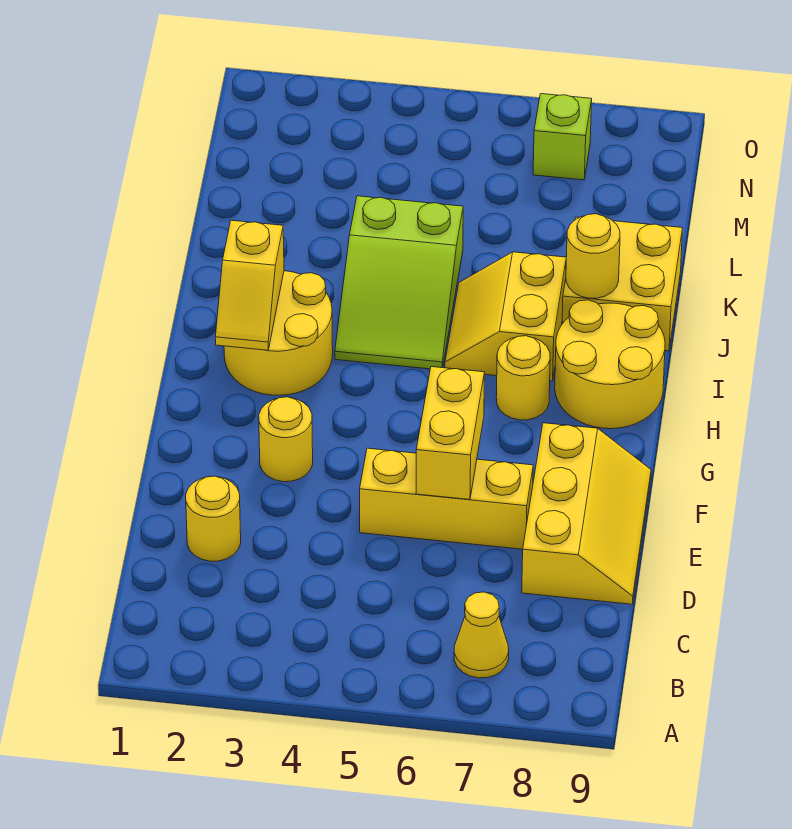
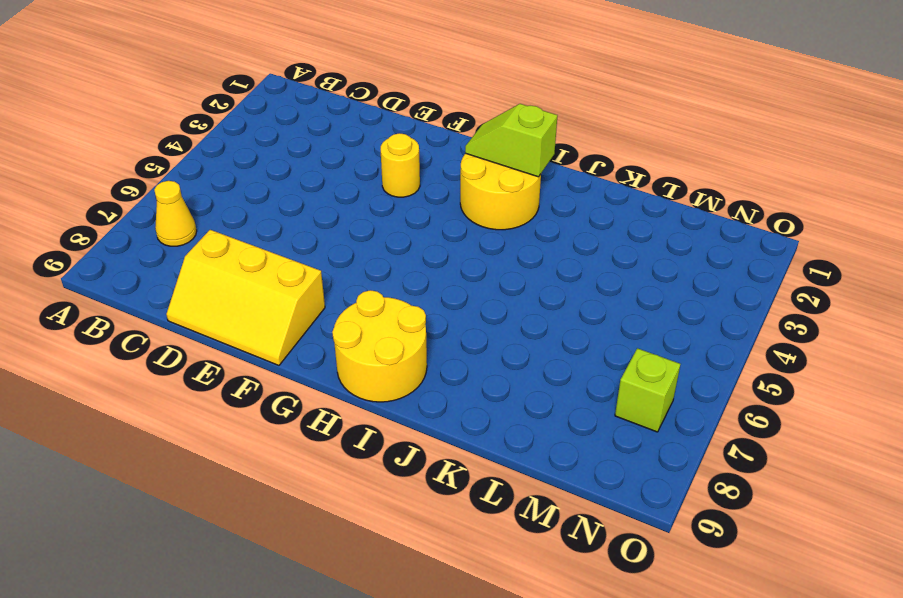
lime slope H2:I2 level 2 top I -> yellow slope H2:I2 level 2 top I
none -> yellow round brick D2 level 1
none -> yellow brick E5:E7 level 1
none -> yellow round brick H7 level 1

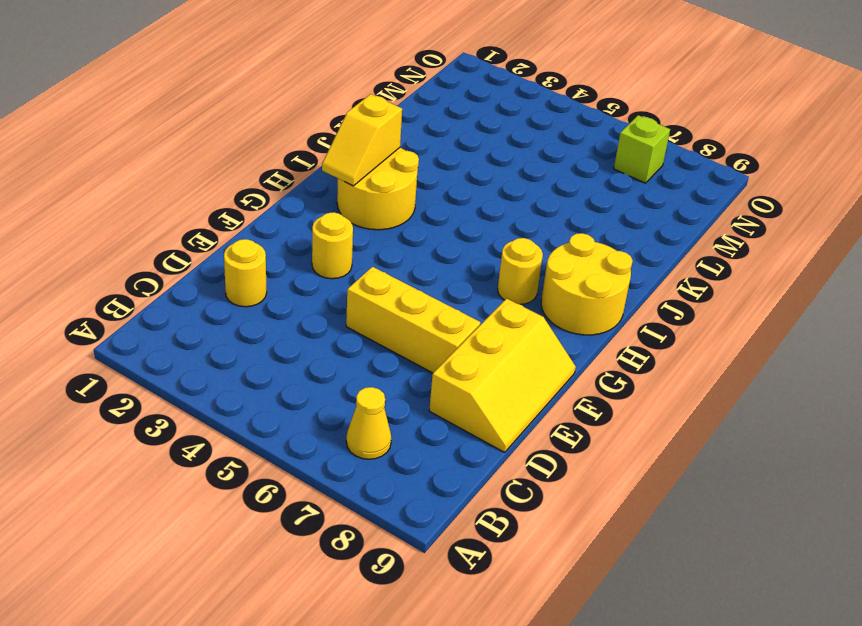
none -> lime slope I4:K5 level 1 top K
none -> yellow slope I6:J7 level 1 top 7
none -> yellow brick J8:K9 level 1

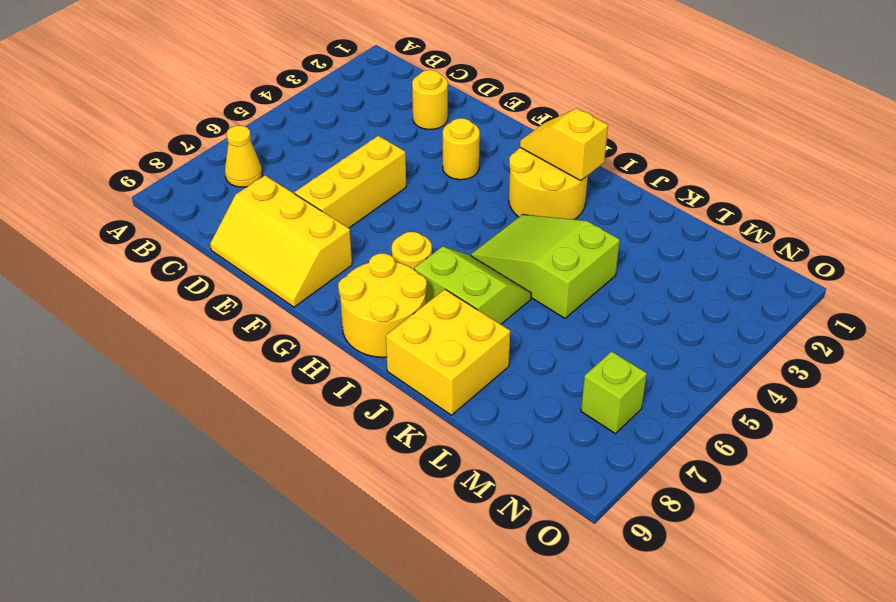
lime slope I6:J7 level 1 top 7 -> yellow slope I6:J7 level 1 top 7
none -> yellow brick E6:F6 level 2
none -> yellow round brick J8 level 2

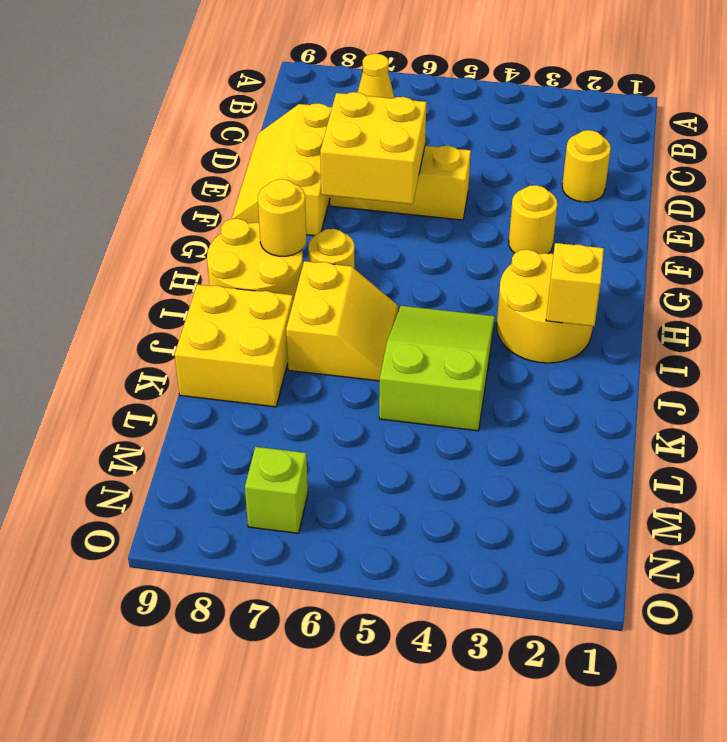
yellow brick E6:F7 level 2 -> yellow brick E6:F6 level 2
yellow round brick H8 level 2 -> yellow round brick J8 level 2

